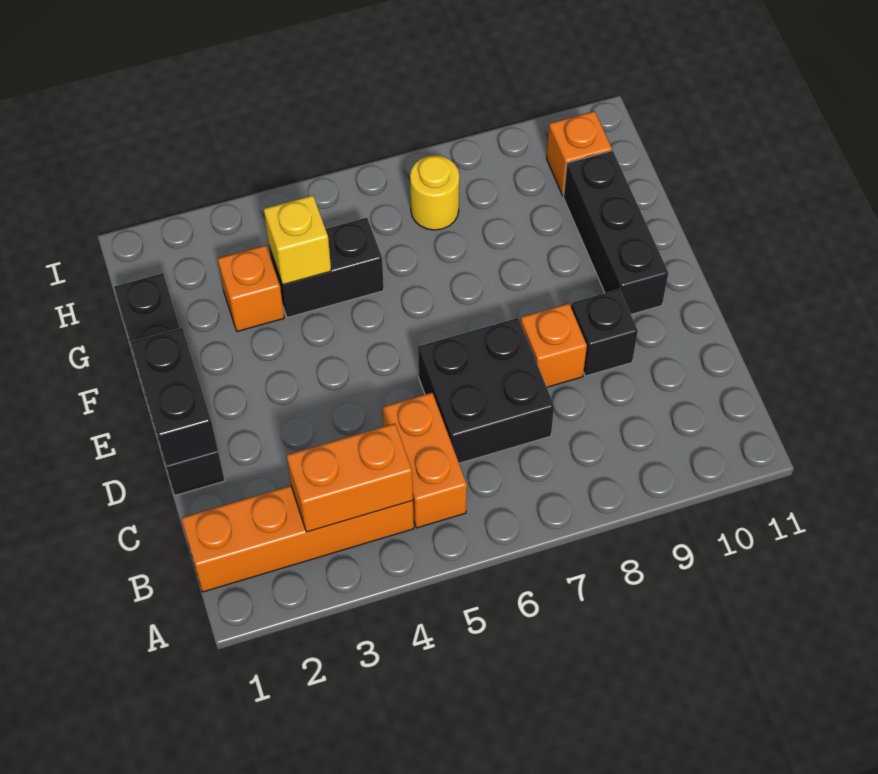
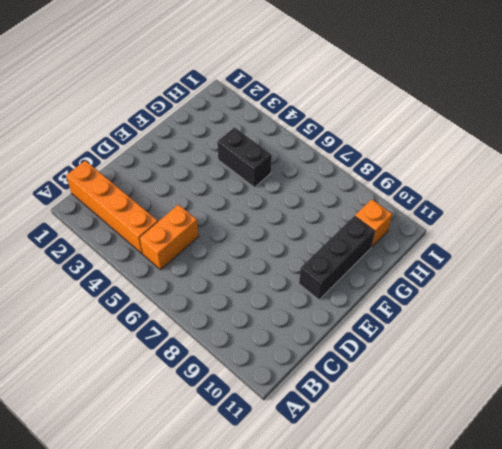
none -> black brick C6:D7 level 1
none -> black brick D1:G1 level 1
none -> orange brick D8 level 1

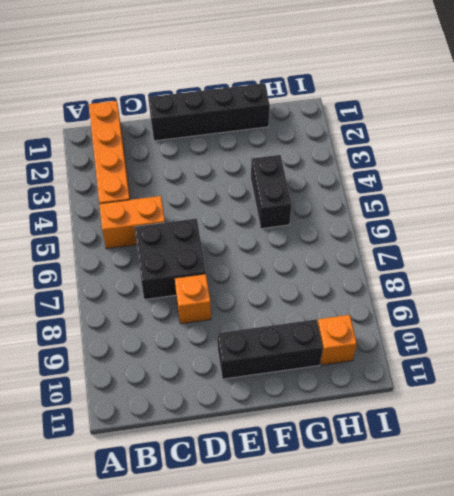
none -> black brick D9 level 1
none -> orange brick G3 level 1
none -> yellow round brick H7 level 1

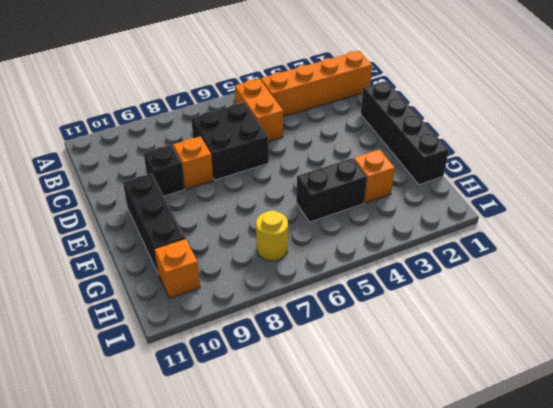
none -> orange brick B3:B4 level 2
none -> black brick D1:E1 level 2
none -> yellow brick G4 level 2

